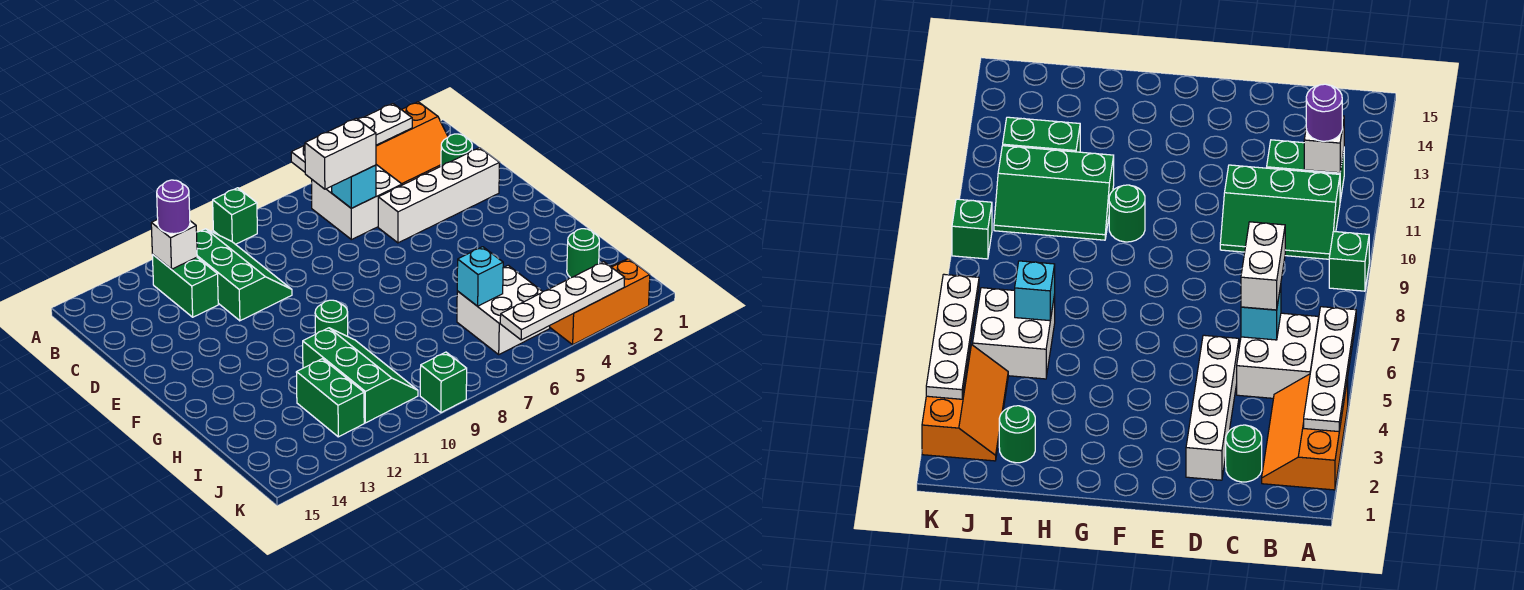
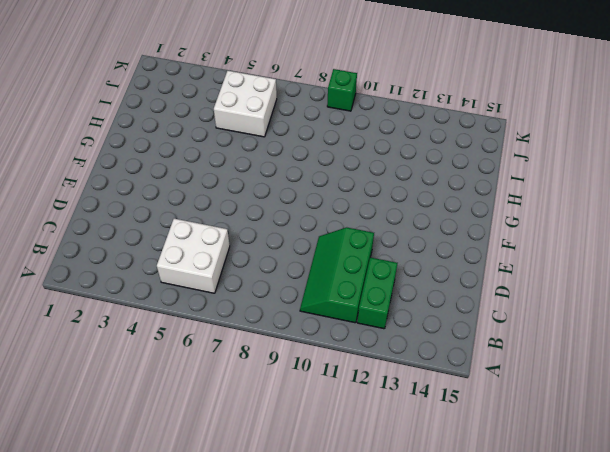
none -> orange slope A2:B4 level 1 top A
none -> green brick A9 level 1
none -> green round brick C2 level 1

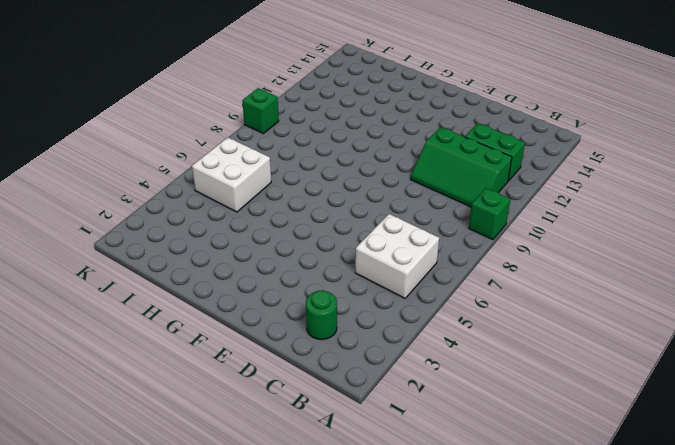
none -> orange slope A2:B4 level 1 top A
none -> white brick D2:D5 level 1
none -> green round brick G10 level 1

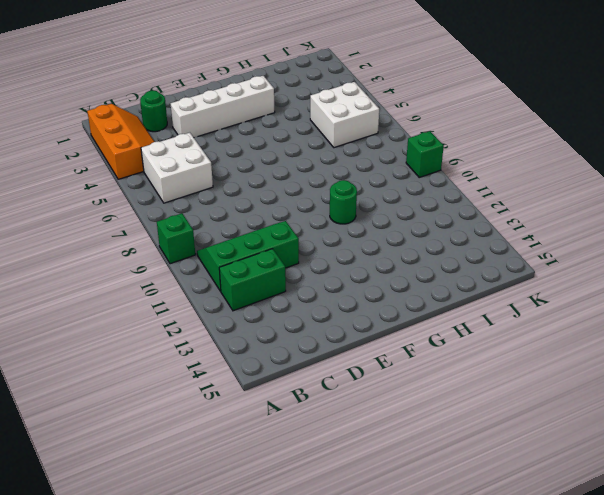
white brick D3:G3 level 1 -> white brick D2:D5 level 1
none -> green slope H10:J11 level 1 top 11
none -> green round brick I2 level 1
none -> green brick I12:J12 level 1

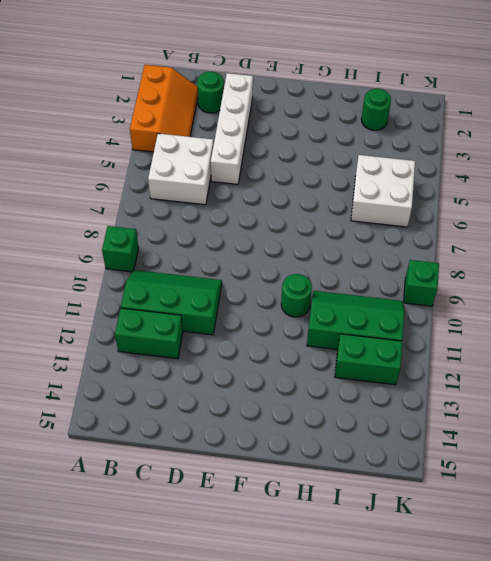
none -> orange slope J2:K4 level 1 top K
none -> white plate A3:A6 level 2
none -> white brick B12 level 2

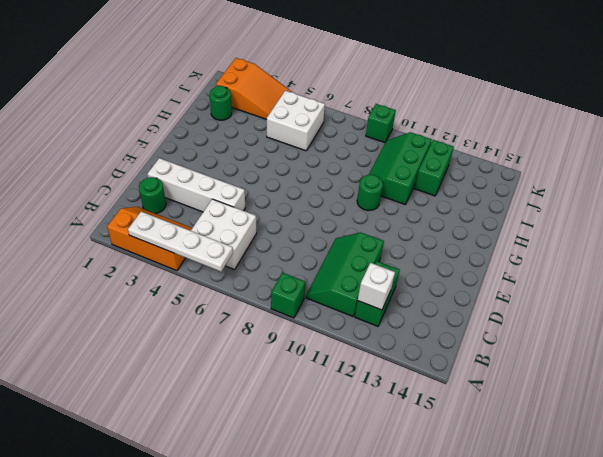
orange slope J2:K4 level 1 top 2 -> orange slope J2:K4 level 1 top K
none -> cyan brick C6 level 2
none -> cyan brick I6 level 2
none -> white plate K3:K6 level 2

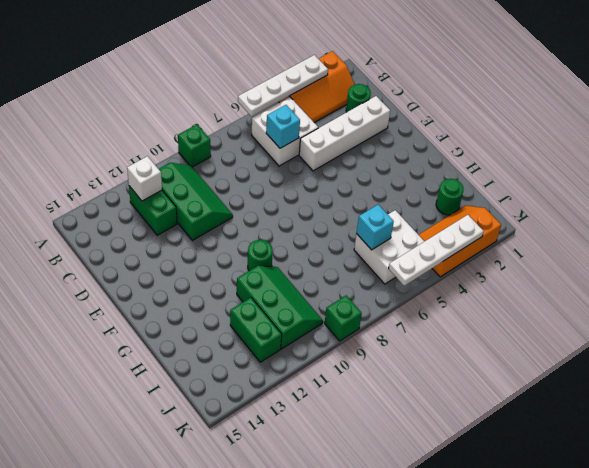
none -> purple round brick B12 level 3
none -> white brick C6:C7 level 3

